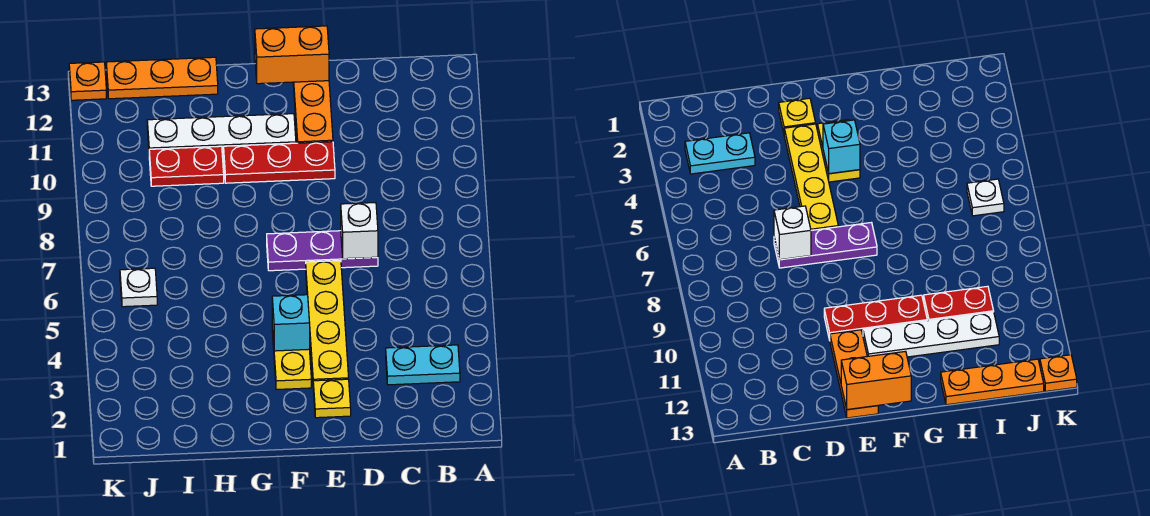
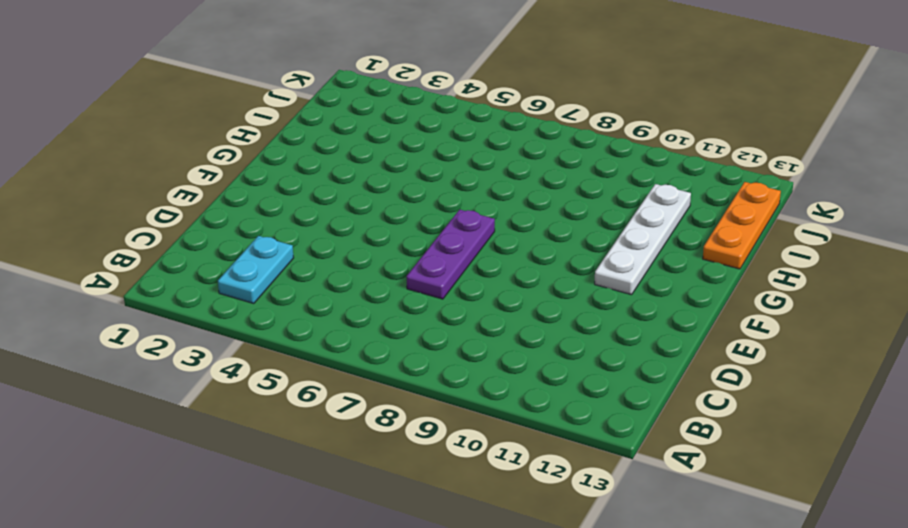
none -> yellow plate E2 level 1
none -> yellow plate E3:E6 level 1
none -> red plate E10:G10 level 1

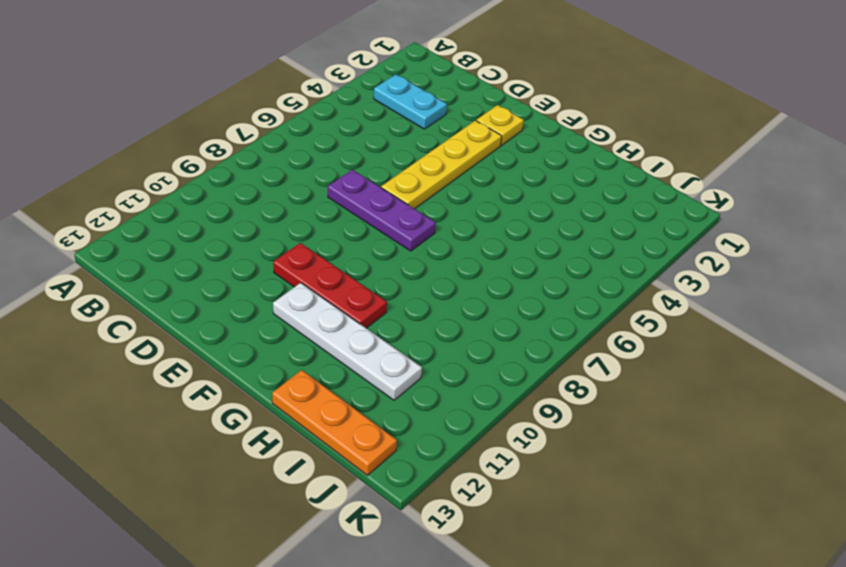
none -> orange plate E11:E13 level 1
none -> yellow plate F3:F4 level 1
none -> red plate H10:I10 level 1

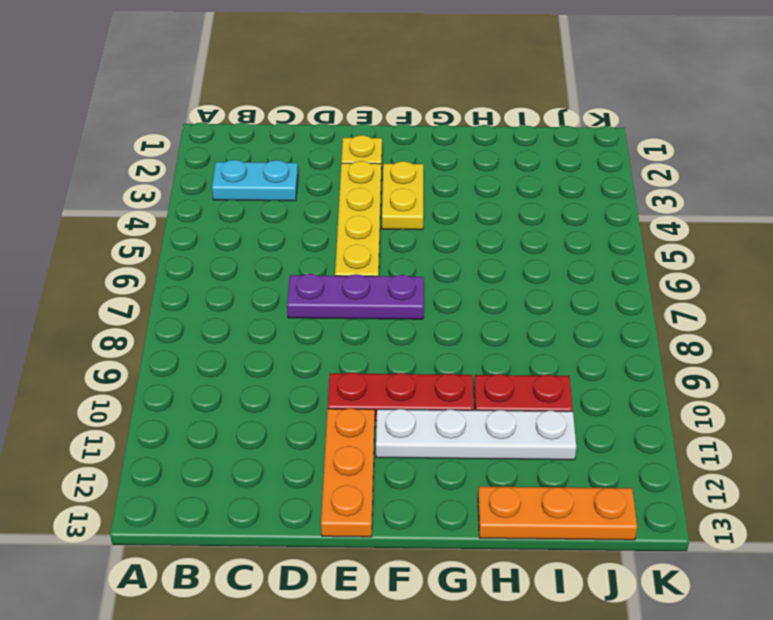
none -> white plate J6 level 1
none -> orange plate K13 level 1
none -> white brick D7 level 2

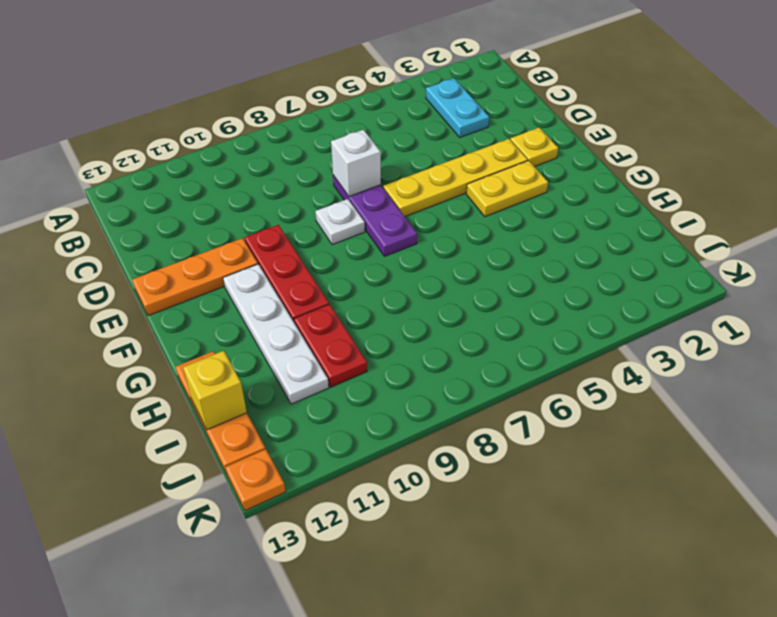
white plate E8 level 1 -> white plate J6 level 1
yellow brick I13 level 2 -> none
none -> orange brick E13:F13 level 2
none -> cyan brick F4 level 2

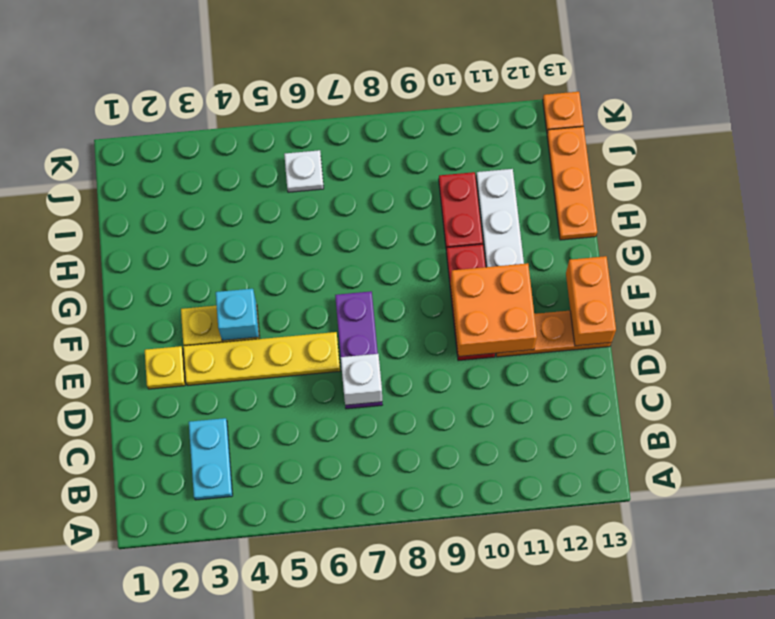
orange brick E10:F11 level 2 -> none

